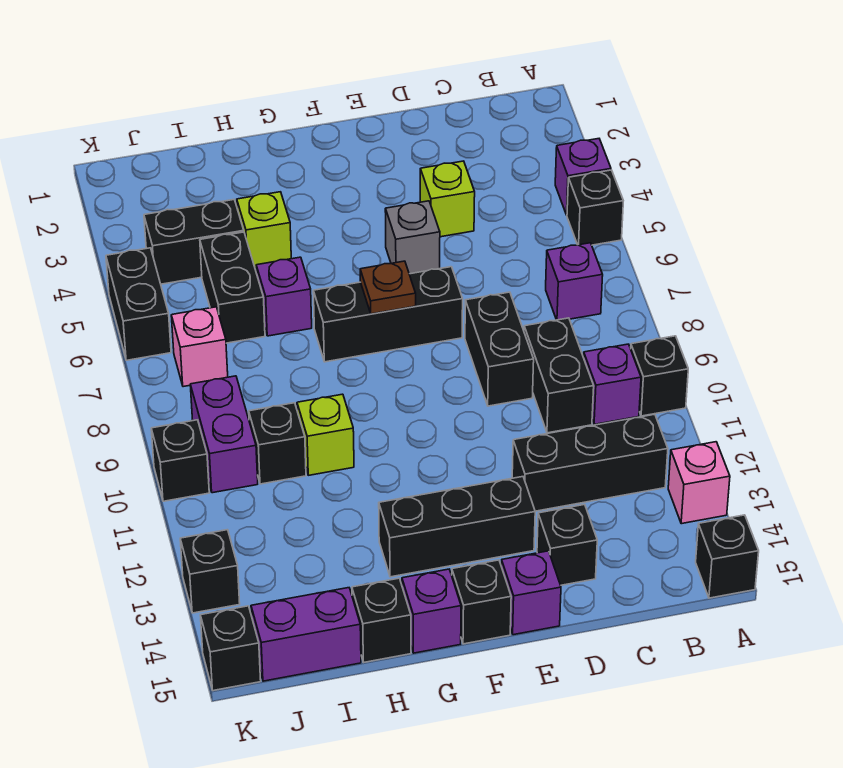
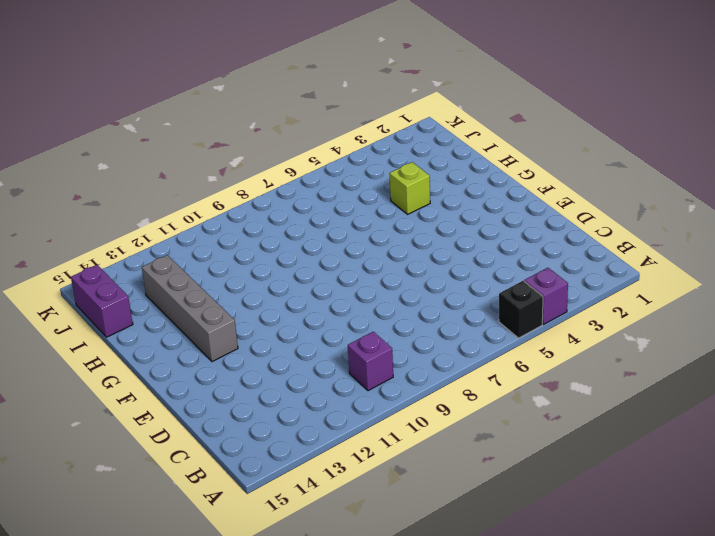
grey brick F13:I13 level 1 -> black brick E13:G13 level 1
none -> black brick A10 level 1
none -> pink brick A13 level 1
none -> black brick A15 level 1
none -> purple brick B7 level 1

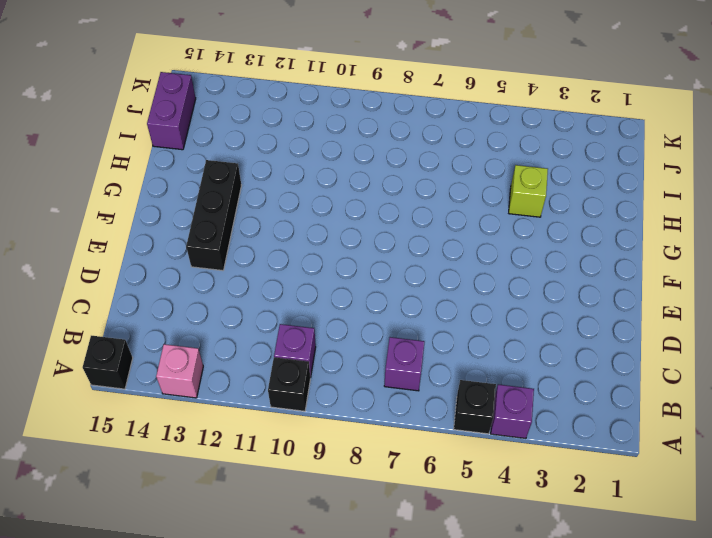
none -> black brick B12:D12 level 1
none -> black brick C9:C10 level 1
none -> lime brick D4 level 1
none -> black brick D8:D9 level 1

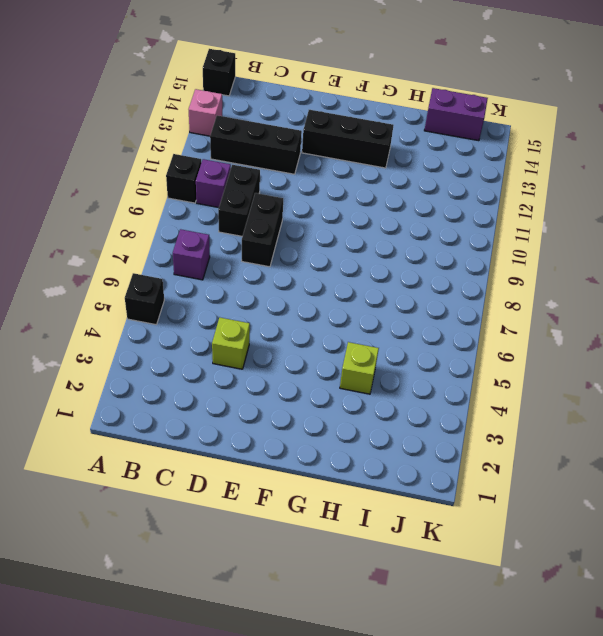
none -> purple brick A4 level 1
none -> black brick D14 level 1
none -> grey brick E5 level 1
none -> black brick E7:G7 level 1

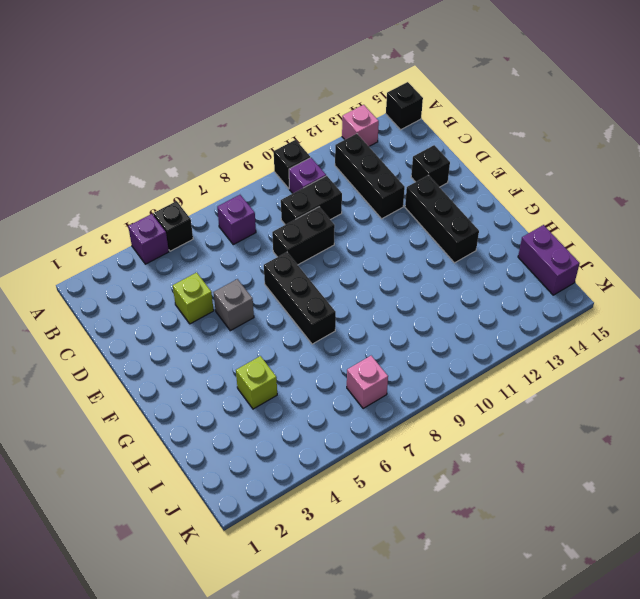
none -> purple brick E15 level 1
none -> black brick F15 level 1
none -> purple brick G15 level 1
none -> purple brick H6 level 1

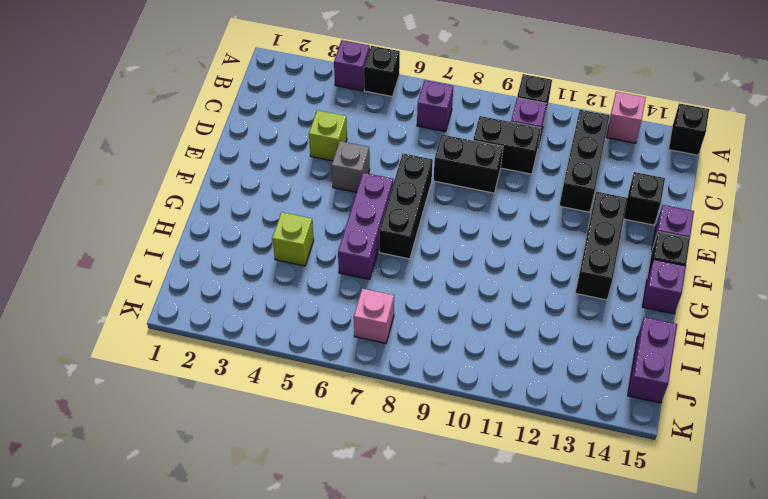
purple brick F6:H6 level 1 -> purple brick H6 level 1
none -> lime brick H10 level 1
none -> black brick H15 level 1
none -> black brick I4:J4 level 1
none -> black brick I5:I6 level 1

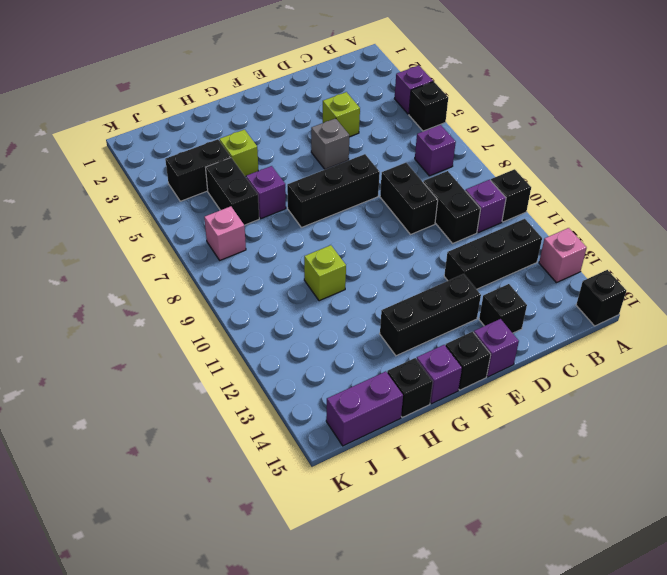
none -> black brick I10 level 1
none -> purple brick J9:J10 level 1
none -> black brick K5:K6 level 1
none -> black brick K10 level 1

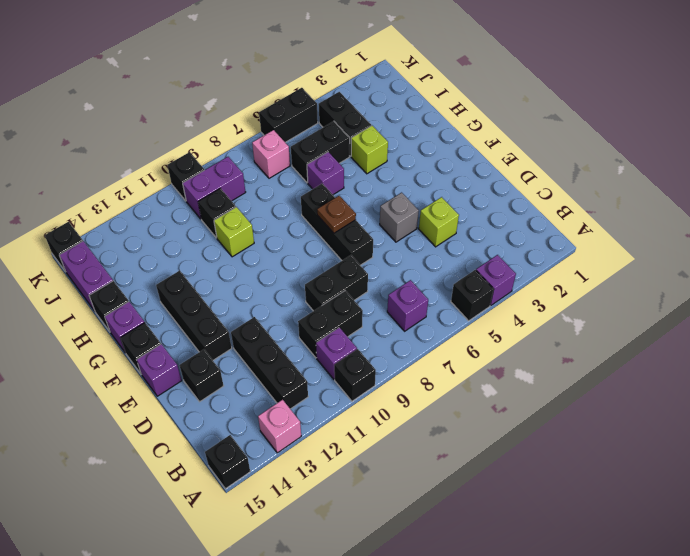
none -> black brick K13 level 1

